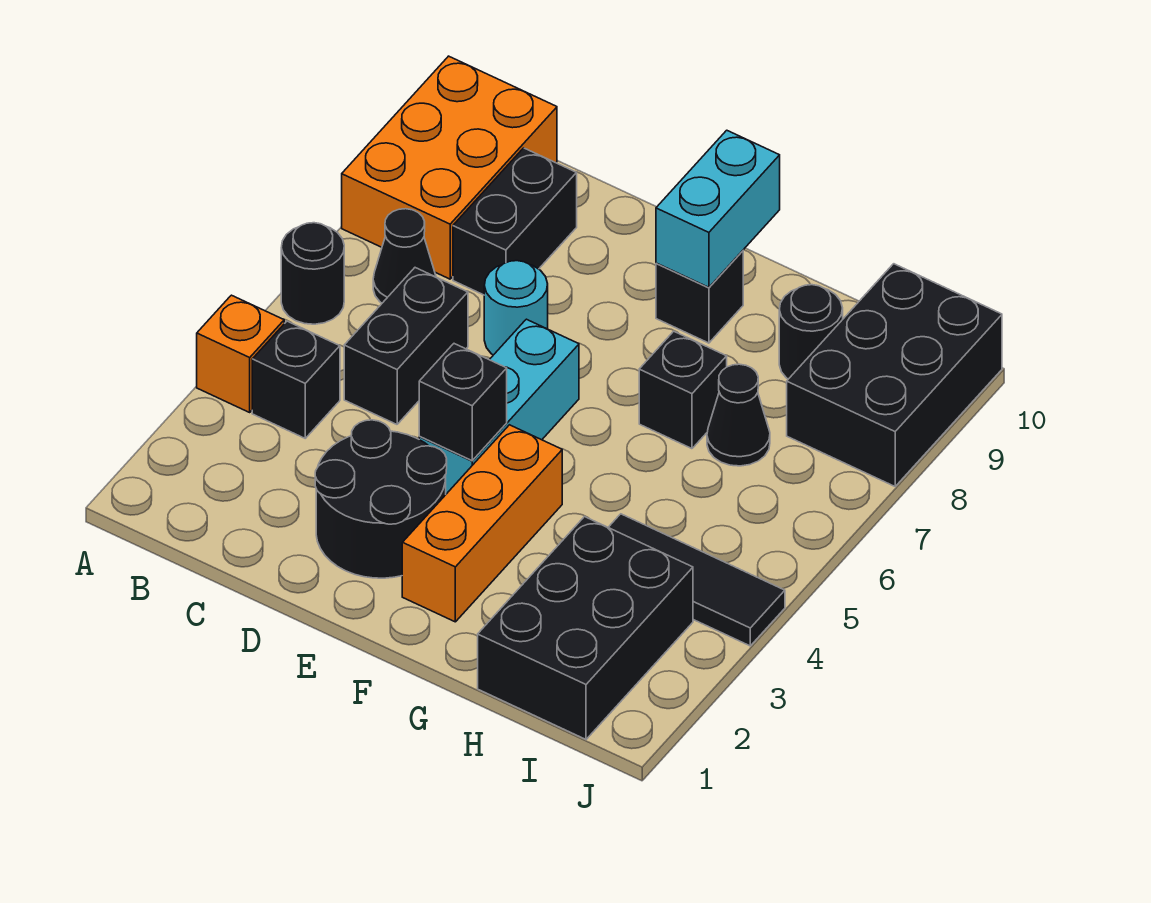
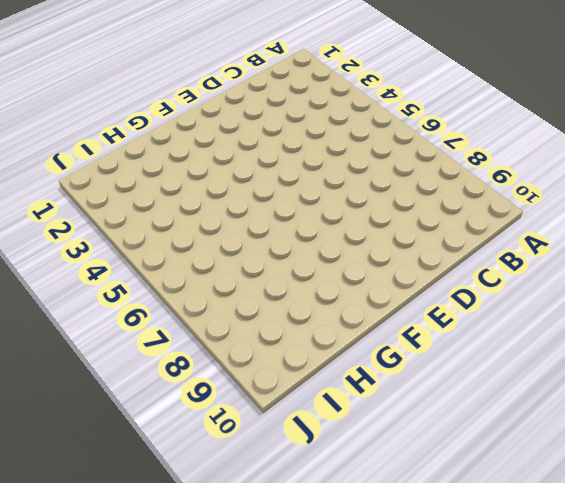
none -> orange brick A4 level 1
none -> black round brick A6 level 1
none -> orange brick A8:B10 level 1

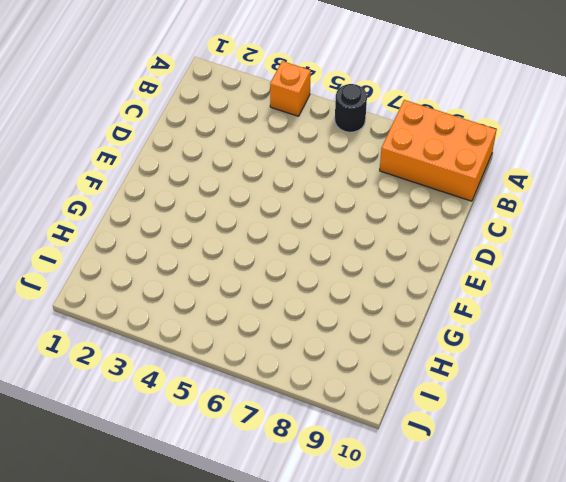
none -> black brick B4 level 1
none -> black cone B7 level 1
none -> black brick C5:C6 level 1

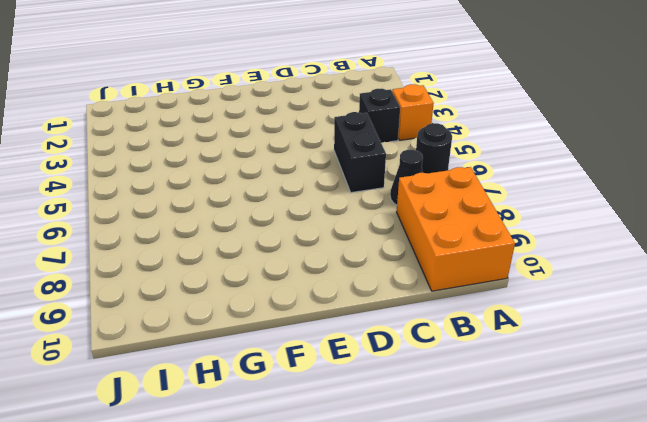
none -> black brick C8:C9 level 1
none -> black round brick D2:E3 level 1
none -> cyan round brick D7 level 1

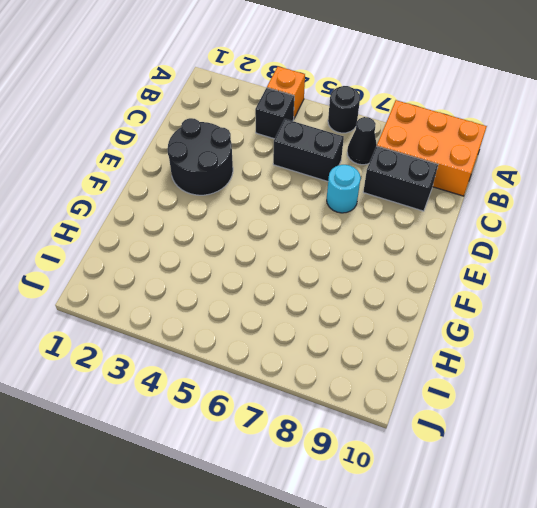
none -> cyan brick E4:E6 level 1
none -> orange brick F2:F4 level 1
none -> black brick F9 level 1

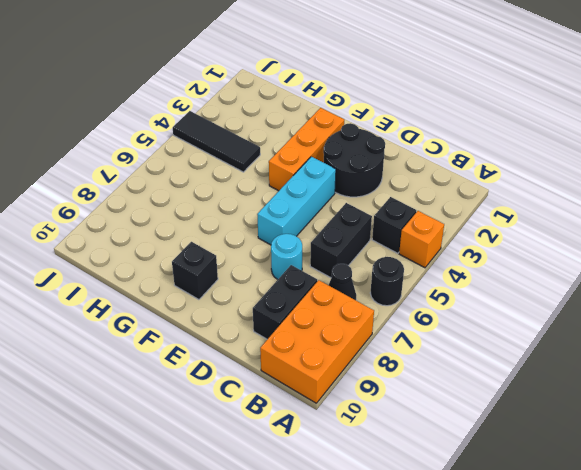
none -> black brick G7 level 1
none -> black brick H1:I3 level 1
none -> black cone H7 level 1

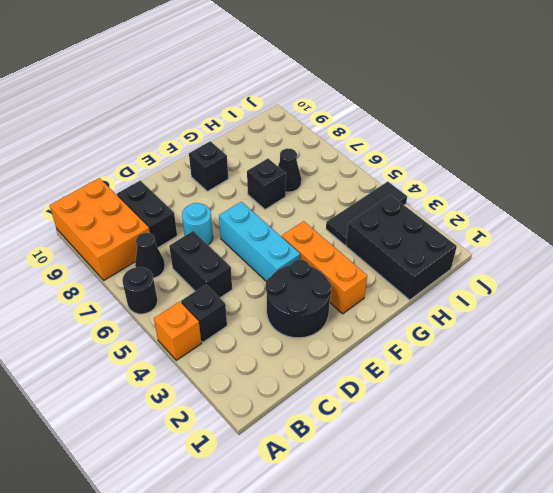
none -> black round brick H9 level 1
none -> black brick I8:J10 level 1
none -> black brick E4 level 2

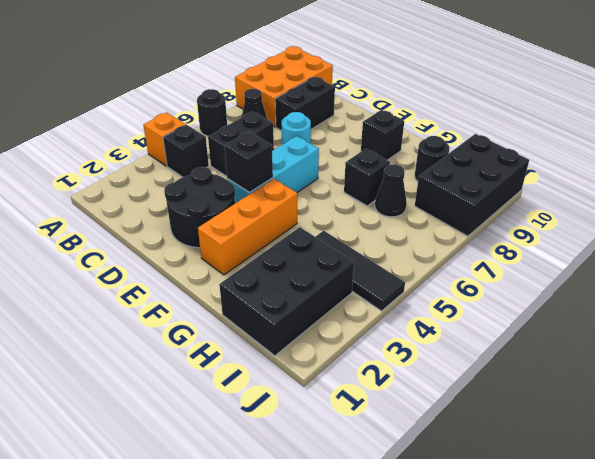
none -> cyan brick F9:F10 level 2

